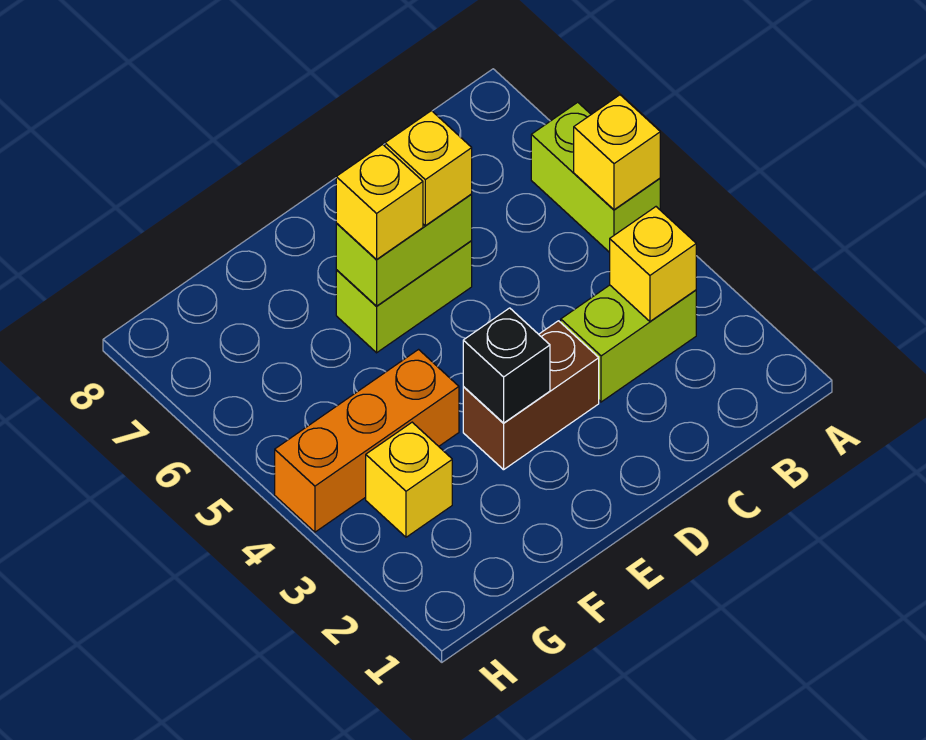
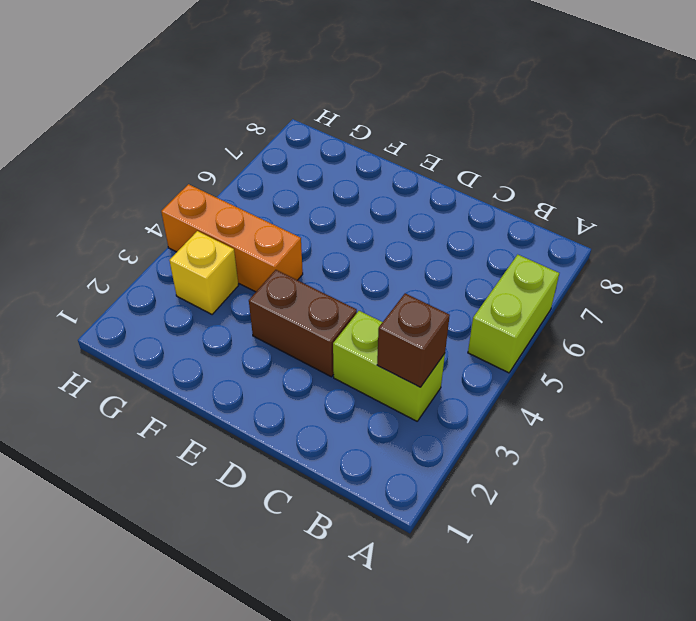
brown brick B3 level 2 -> yellow brick B3 level 2
none -> lime brick D6:E6 level 1
none -> yellow brick A5 level 2
none -> lime brick D6:E6 level 2

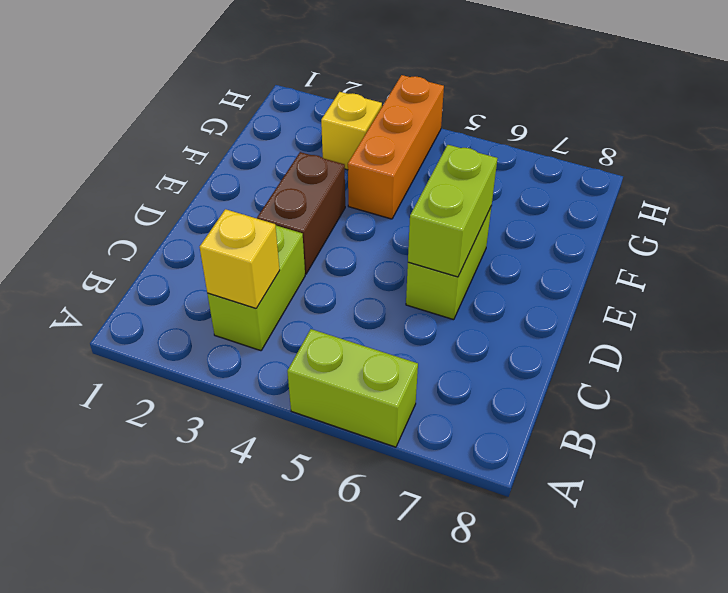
none -> yellow brick A5 level 2
none -> black brick E3 level 2
none -> yellow brick D6 level 3

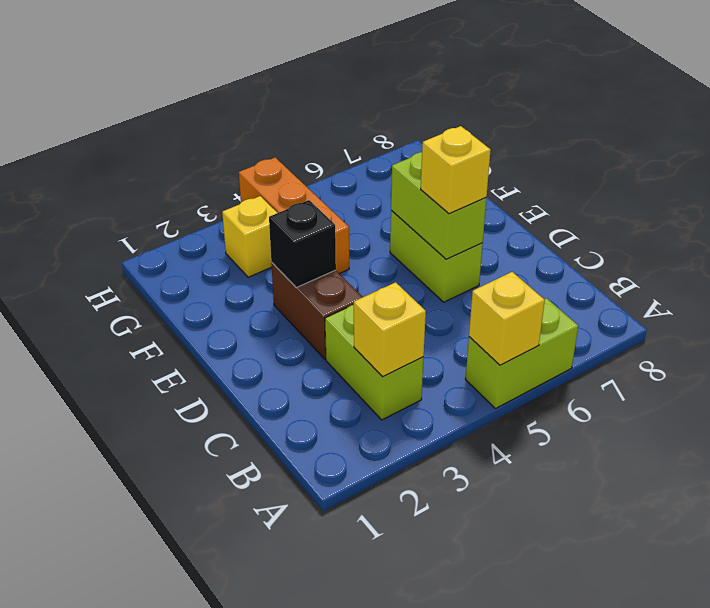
none -> yellow brick E6 level 3

